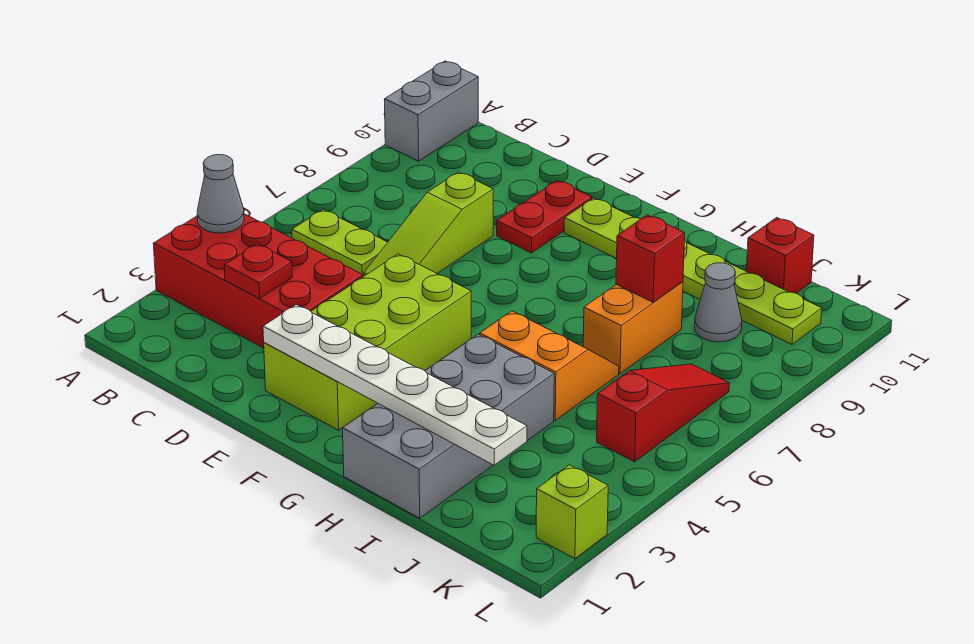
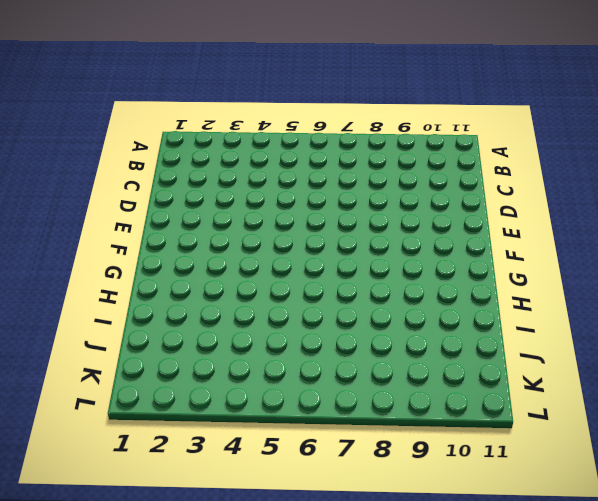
none -> red brick A3:D4 level 1
none -> grey brick A10:A11 level 1
none -> lime plate B6:C6 level 1

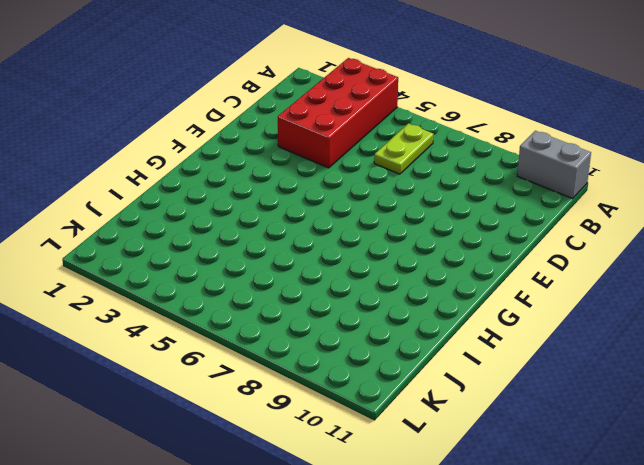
none -> lime slope D6:D8 level 1 top 8
none -> lime brick E2:F5 level 1
none -> red plate E9:E10 level 1

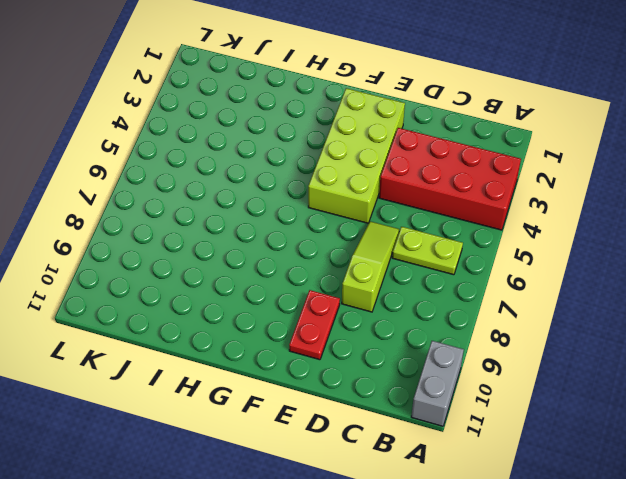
none -> lime plate F10:K10 level 1
none -> grey brick H1:I4 level 1
none -> orange slope H5:I6 level 1 top 5

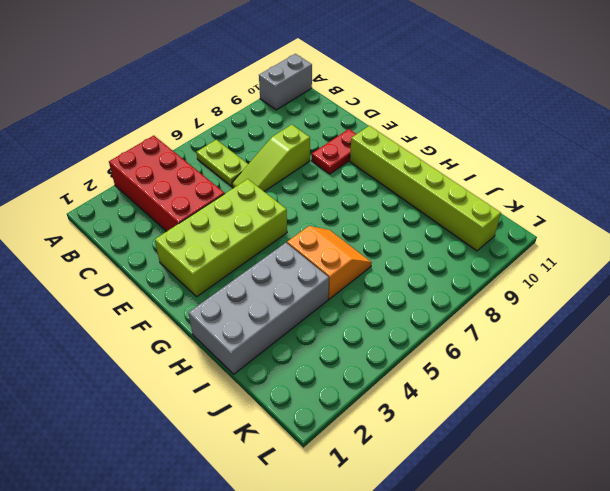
lime brick F10:K10 level 1 -> lime plate F10:K10 level 1
none -> orange brick I7:I8 level 1
none -> grey cone J9 level 1
none -> red brick J11 level 1

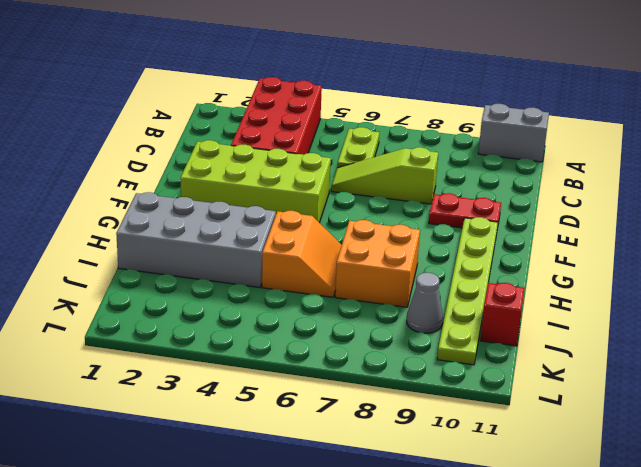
orange brick H7:I8 level 1 -> orange brick I7:I8 level 1
none -> red slope K5:K7 level 1 top 5
none -> lime brick L2 level 1
none -> grey cone A4 level 2

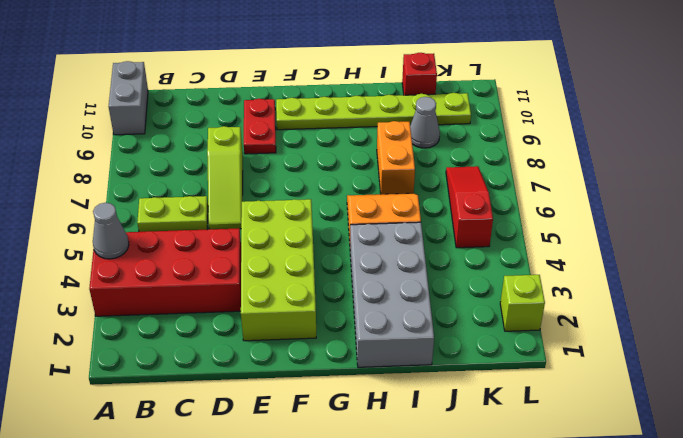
none -> red plate C3 level 2
none -> white plate E2:J2 level 2
none -> red brick I8 level 2

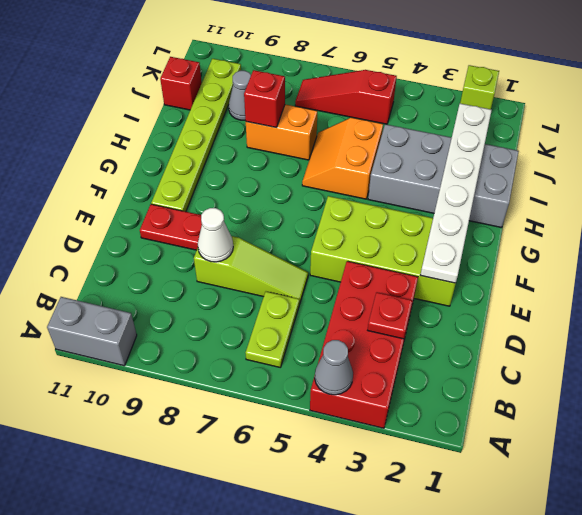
white cone D8 level 2 -> none

